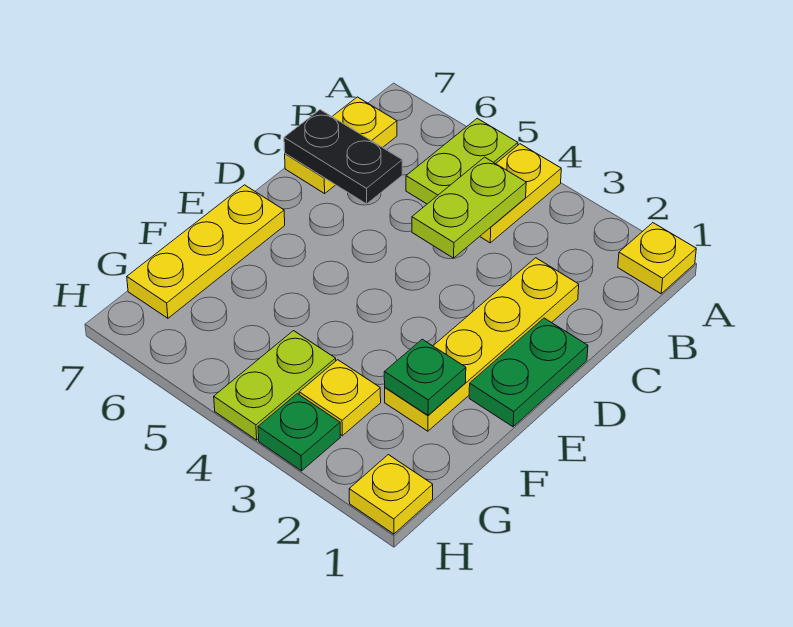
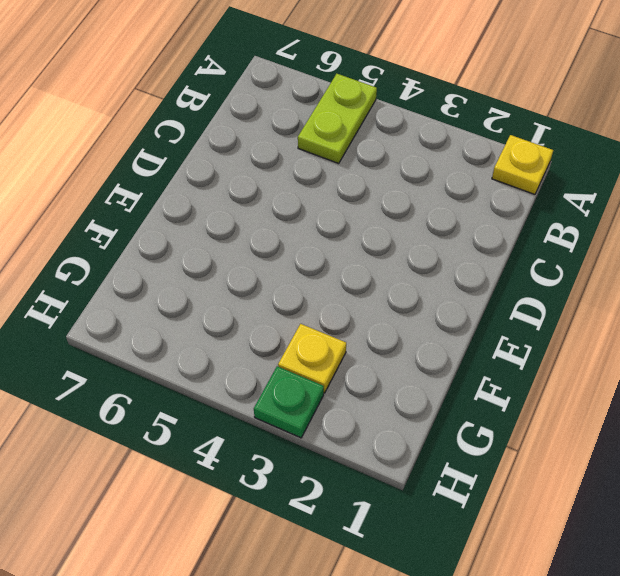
none -> yellow plate A4:B4 level 1
none -> yellow plate B7:C7 level 1
none -> yellow plate C2:F2 level 1

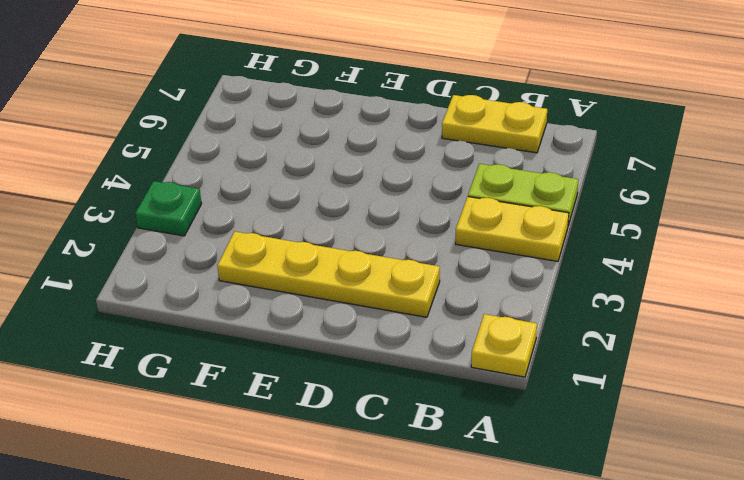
none -> green plate D1:E1 level 1
none -> yellow plate E7:G7 level 1
none -> yellow plate G3 level 1

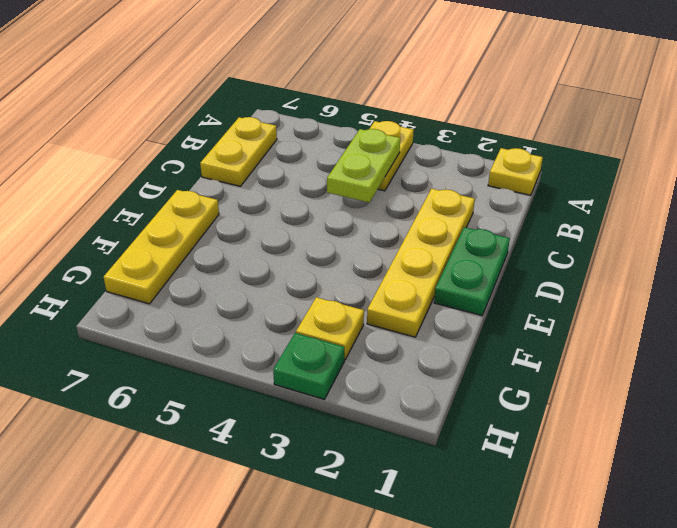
none -> lime plate A5:B5 level 1
none -> lime plate G4:H4 level 1
none -> yellow plate H1 level 1

